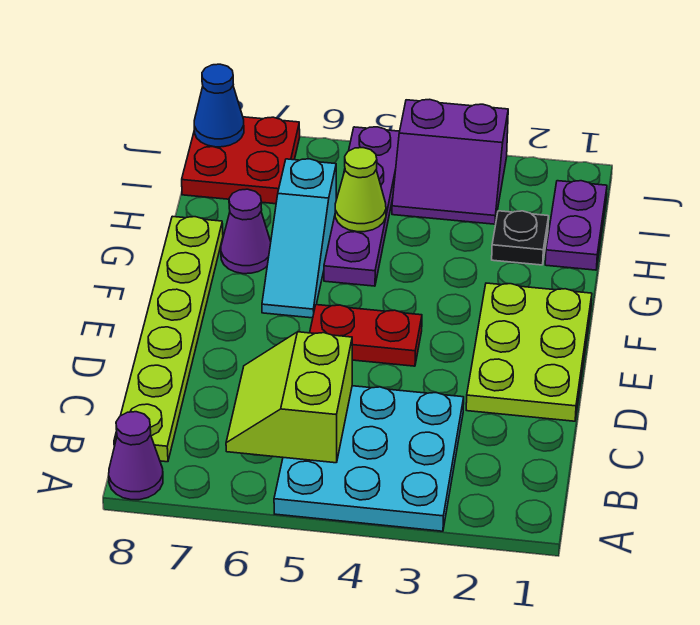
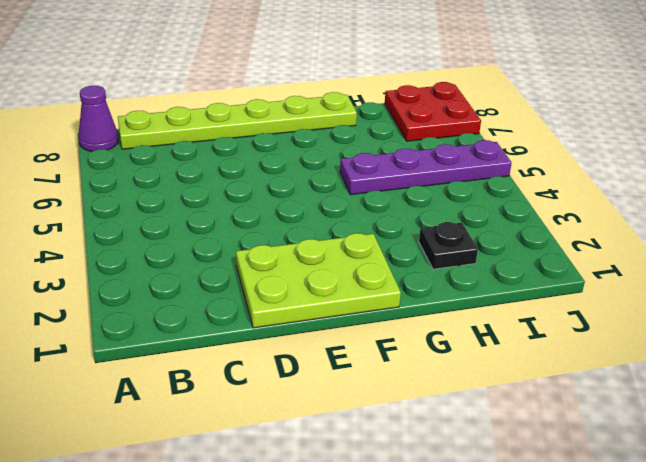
none -> cyan plate A3:C5 level 1
none -> red plate E4:E5 level 1
none -> cyan slope F6:H6 level 1 top H

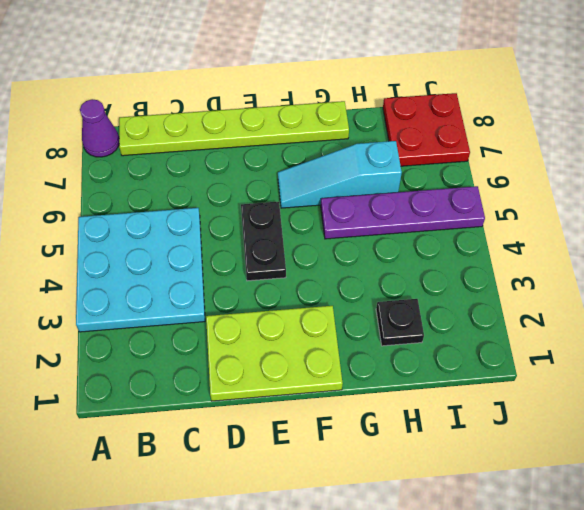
black plate E4:E5 level 1 -> red plate E4:E5 level 1
none -> purple cone G7 level 1
none -> purple plate H1:I1 level 1
none -> purple slope I3:J4 level 1 top J

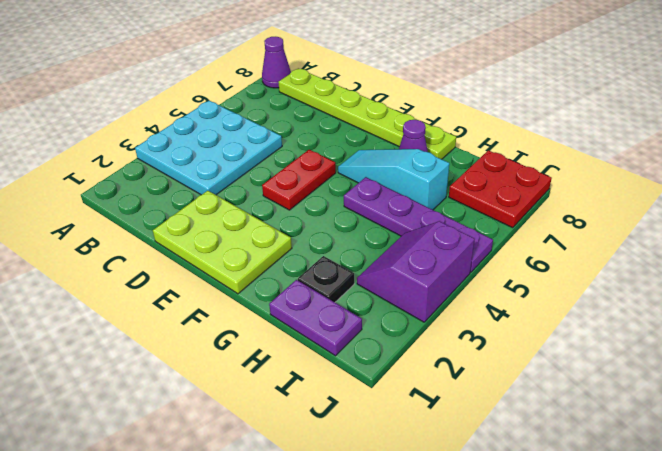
none -> lime slope B5:C6 level 2 top 5
none -> lime cone H5 level 2
none -> blue cone J8 level 2

